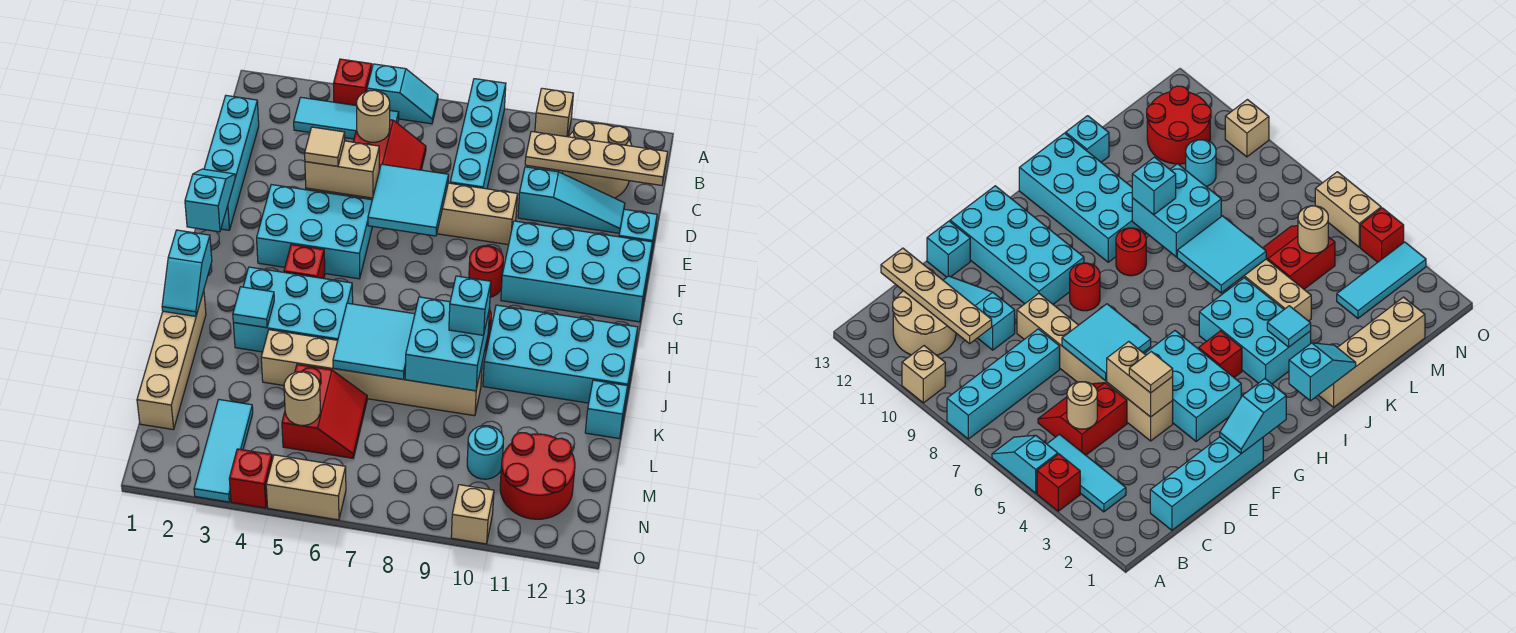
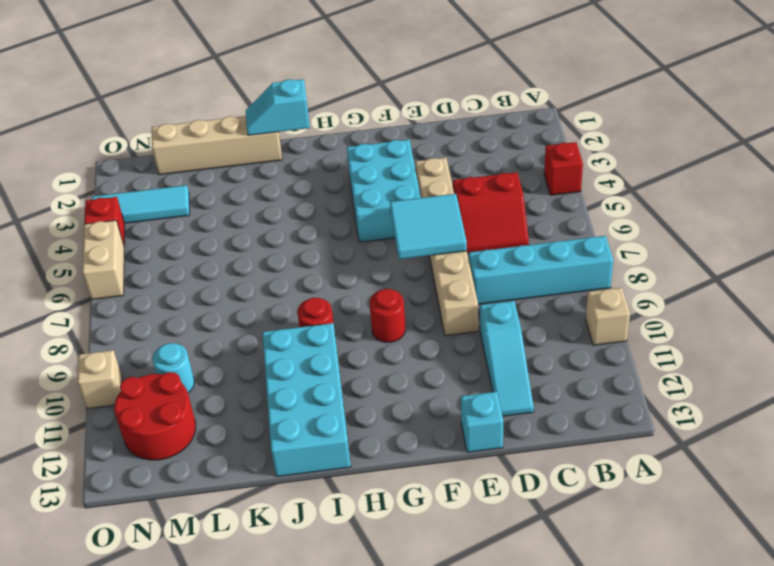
none -> cyan slope A5:A6 level 1 top 5
none -> cyan tile B3:B5 level 1
none -> tan round brick B11:C12 level 1
none -> cyan brick C1:F1 level 1

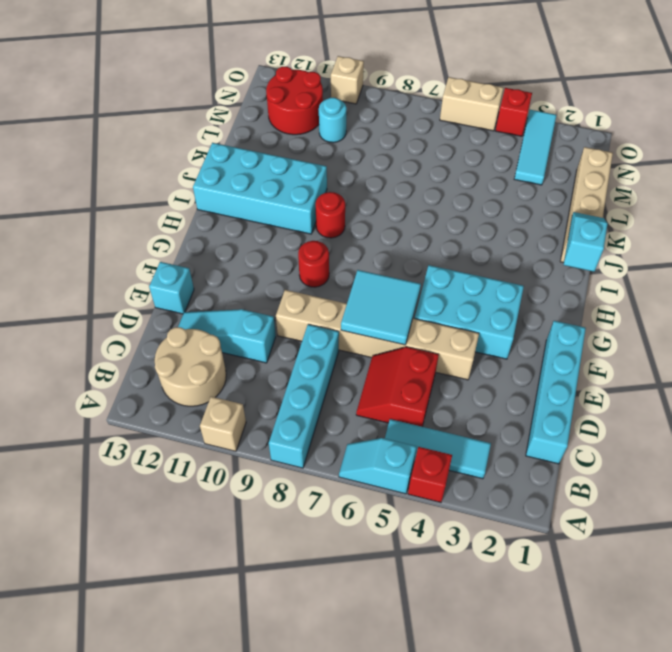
none -> cyan brick F10:G13 level 1
none -> red brick H4 level 1
none -> cyan brick I3:J5 level 1
none -> tan brick K4:K9 level 1

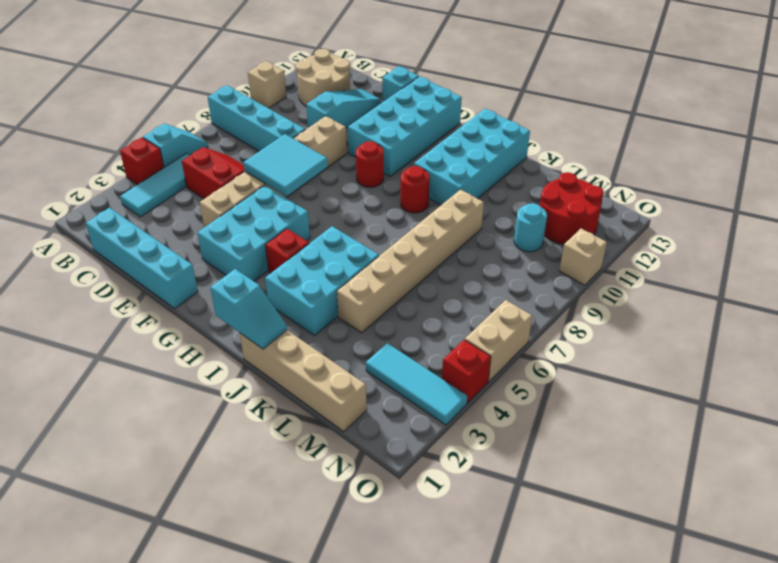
none -> cyan brick K13 level 1
none -> red slope L5:M6 level 1 top 5
none -> tan round brick C5 level 2
none -> tan plate C10:C13 level 2

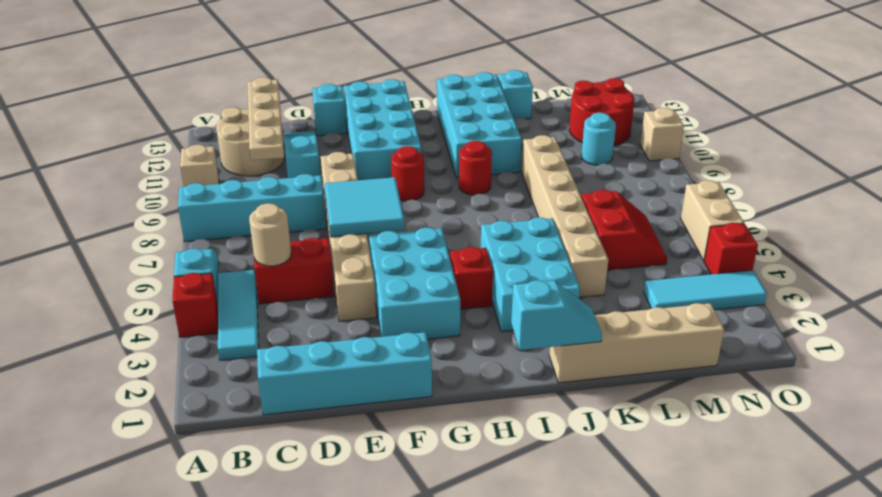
red slope L5:M6 level 1 top L -> red slope L5:M6 level 1 top 5
none -> tan brick E4:E5 level 2
none -> cyan slope F1:G1 level 2 top G
none -> cyan tile J3 level 2
none -> cyan tile J6:K7 level 2

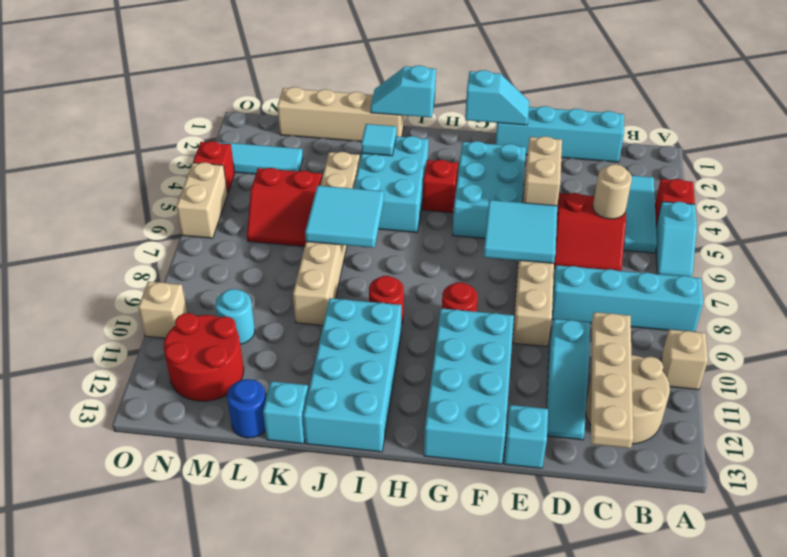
blue round brick L13 level 1 -> none
none -> cyan brick J8:K9 level 2
none -> tan round brick M5 level 2
none -> tan tile E4 level 3
none -> cyan brick J9 level 3

